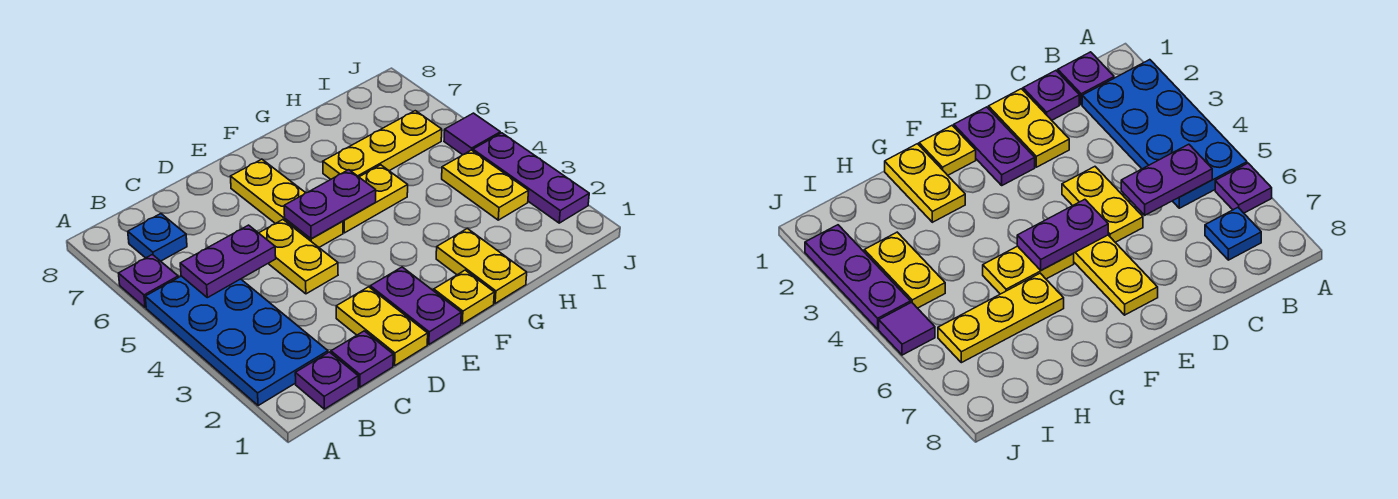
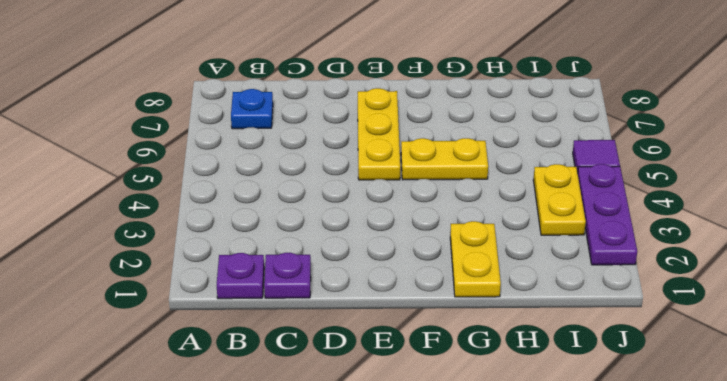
none -> blue plate A2:B5 level 1
none -> purple plate A6 level 1
none -> yellow plate D1:D2 level 1

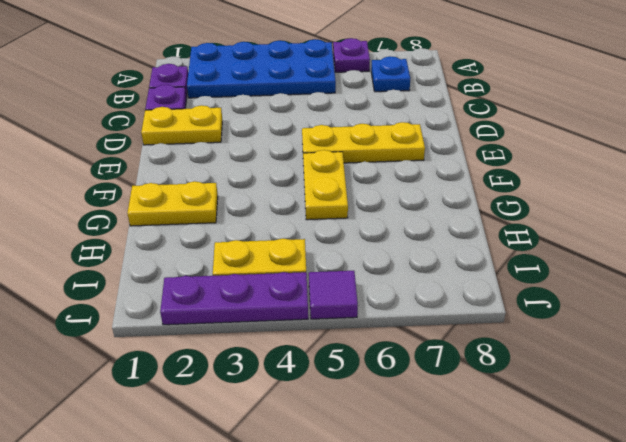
none -> yellow plate D4:D5 level 1
none -> purple plate E1:E2 level 1
none -> yellow plate F1 level 1

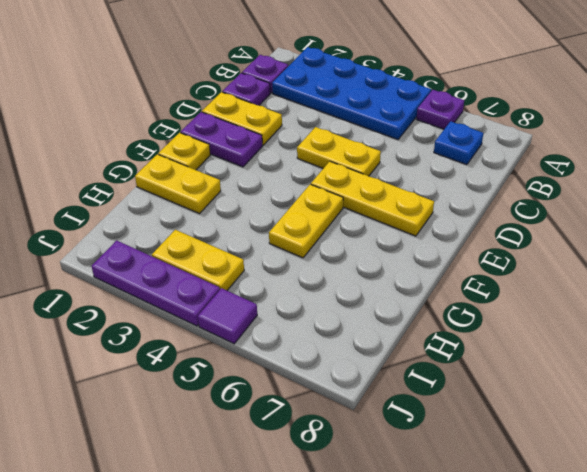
none -> yellow plate G6:I6 level 1
none -> purple plate B5:C5 level 2
none -> purple plate E5:F5 level 2

